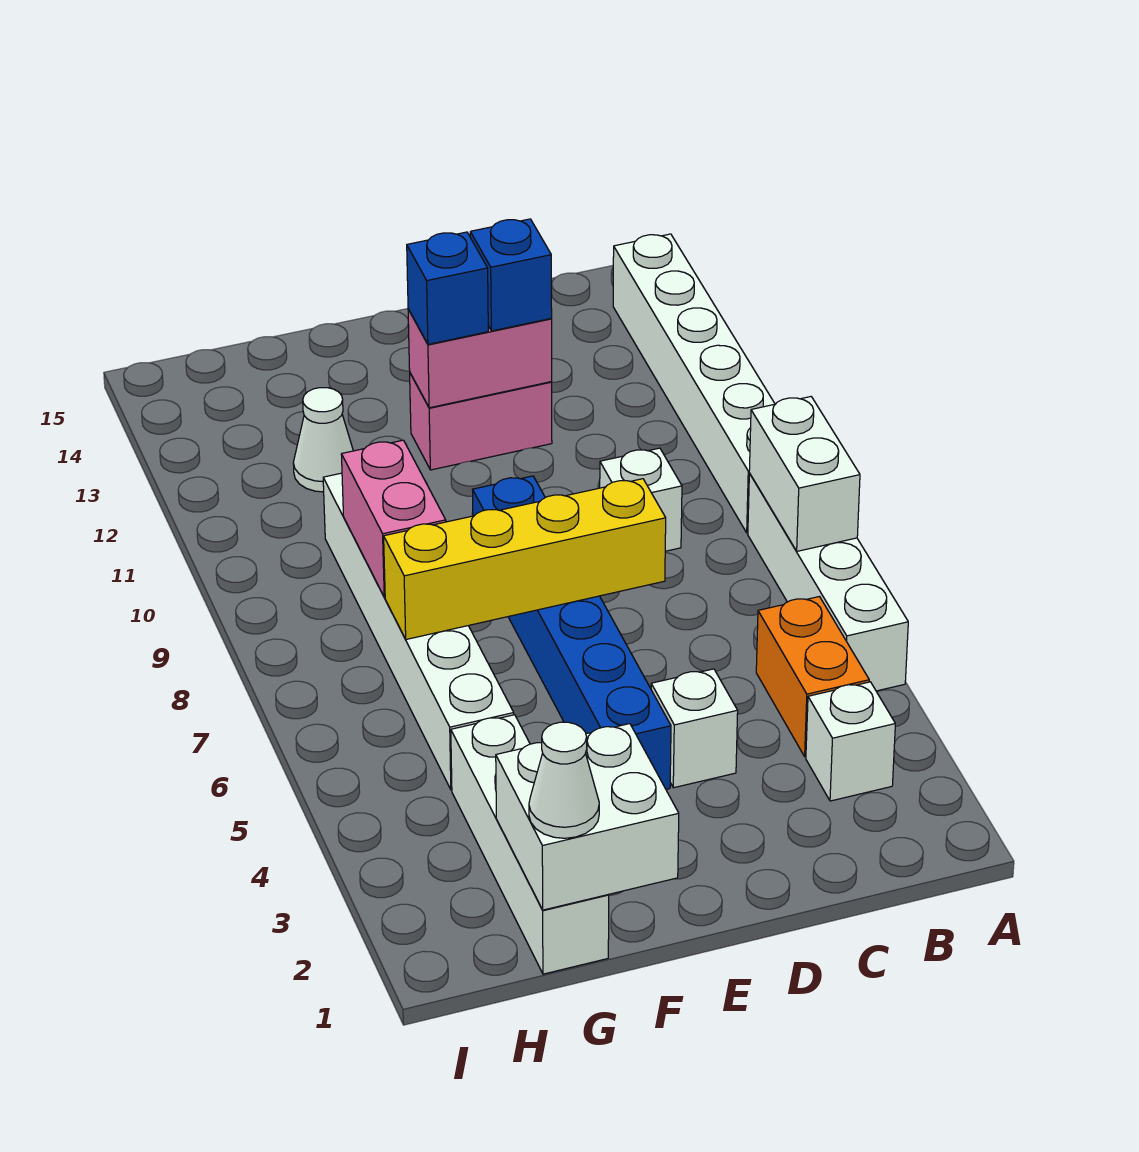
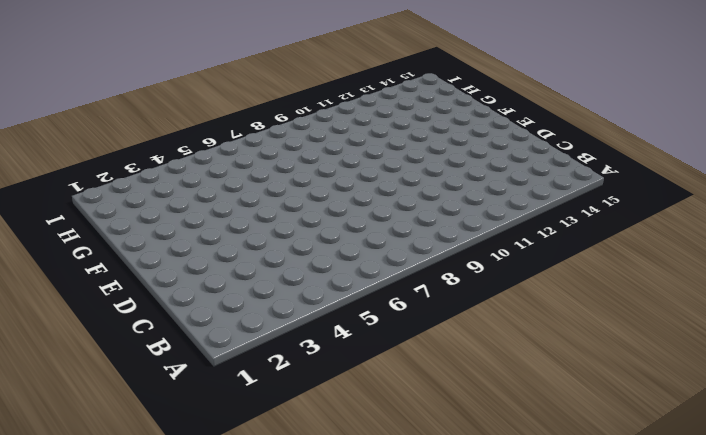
none -> white brick A5:A8 level 1
none -> white brick A9:A14 level 1
none -> white brick B3 level 1

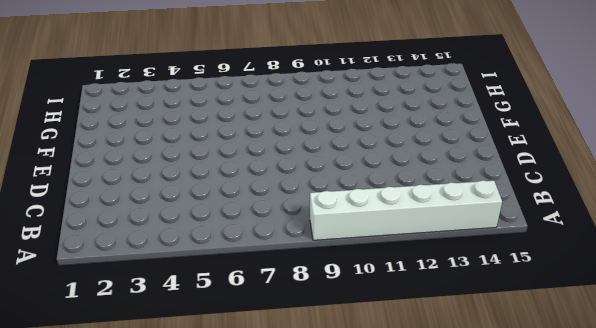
none -> white brick A5:A8 level 1
none -> white brick B3 level 1
none -> orange brick B4:B5 level 1

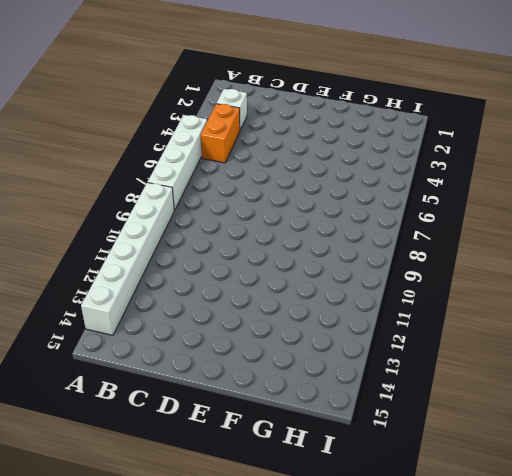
none -> white brick C9 level 1
none -> white brick D4 level 1
none -> pink brick D12:E12 level 1

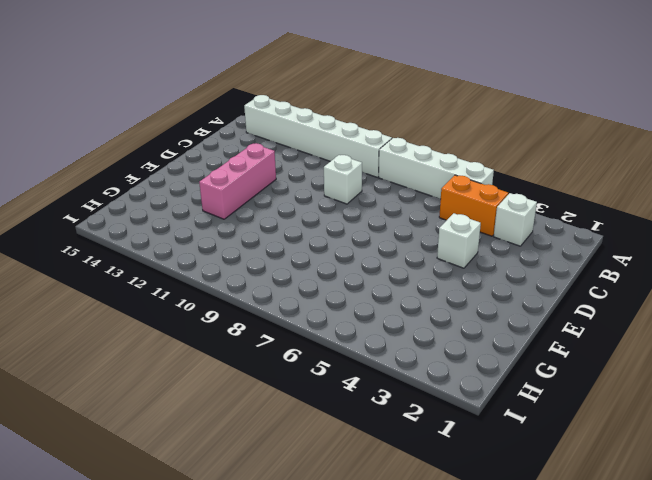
pink brick D12:F12 level 1 -> pink brick D12:E12 level 1
none -> blue brick E4:E9 level 1
none -> white brick G1:G4 level 1
none -> white brick G5:G10 level 1

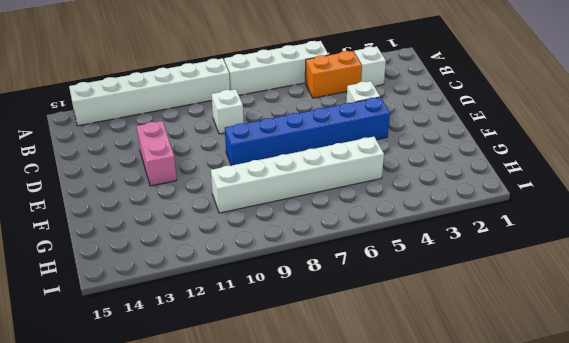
none -> white brick G1:G4 level 1
none -> white cone G12 level 1
none -> white brick A7:A8 level 2

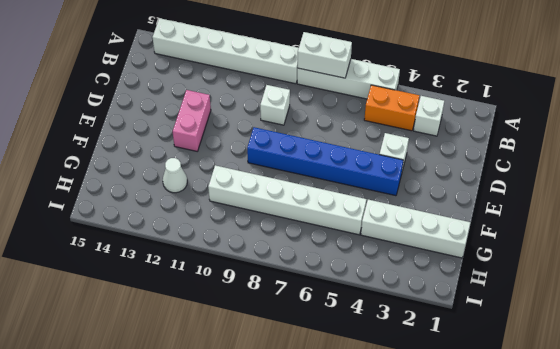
none -> yellow brick D7:G7 level 2
none -> pink brick D12:E12 level 2
none -> white brick F1:G2 level 2

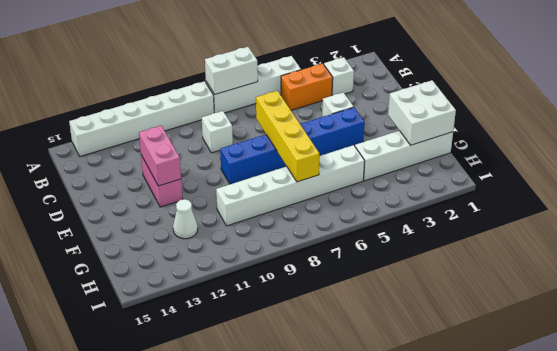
none -> pink brick G8:G9 level 2
none -> blue brick D12 level 3
none -> blue brick E12 level 3

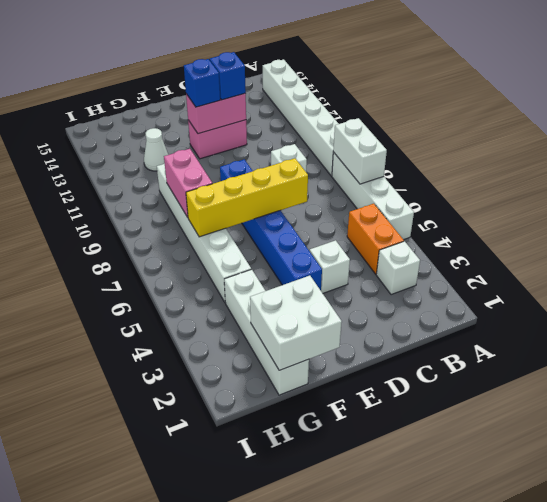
none -> white cone G1 level 3

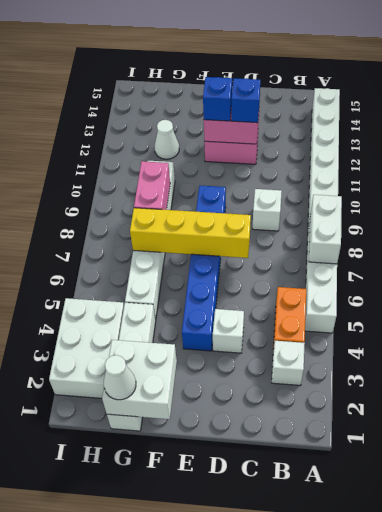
white brick H2:I4 level 1 -> none

